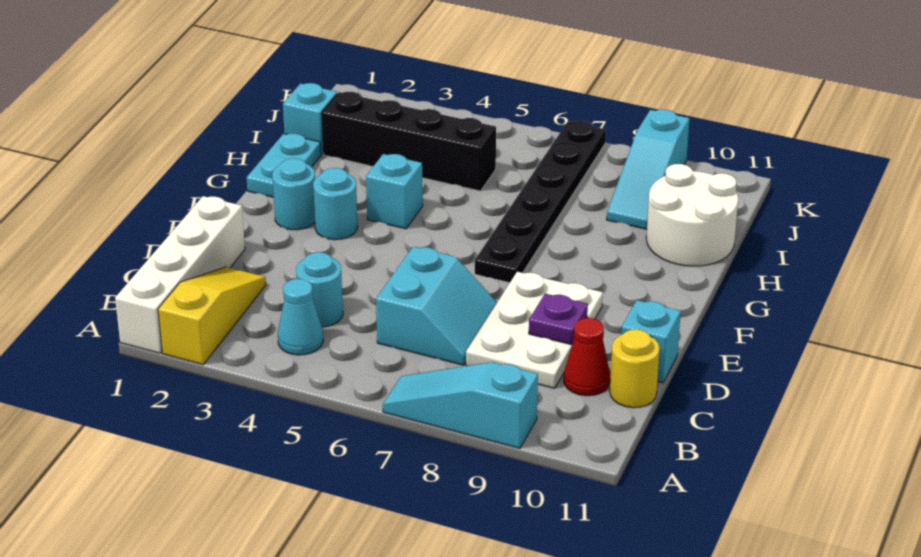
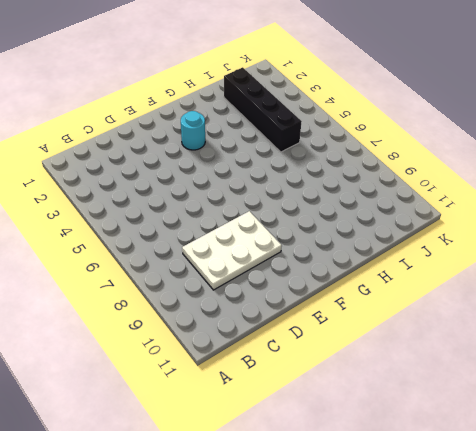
none -> white brick A1:D1 level 1
none -> yellow slope A2:C2 level 1 top A
none -> cyan slope A7:A9 level 1 top 9

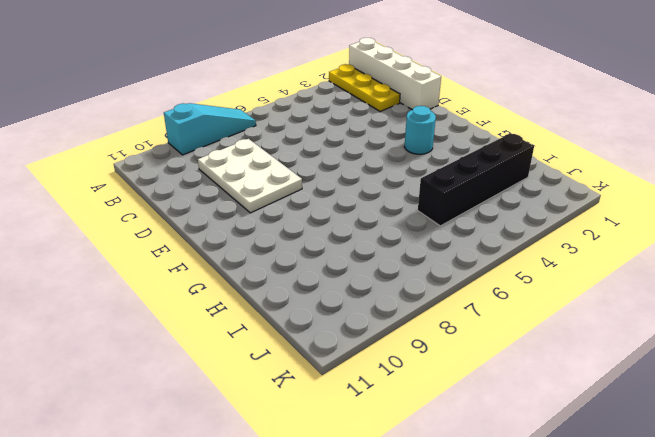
yellow plate A2:C2 level 1 -> yellow slope A2:C2 level 1 top A
none -> cyan cone B4 level 1
none -> cyan round brick C4 level 1
none -> cyan slope C6:D7 level 1 top 6

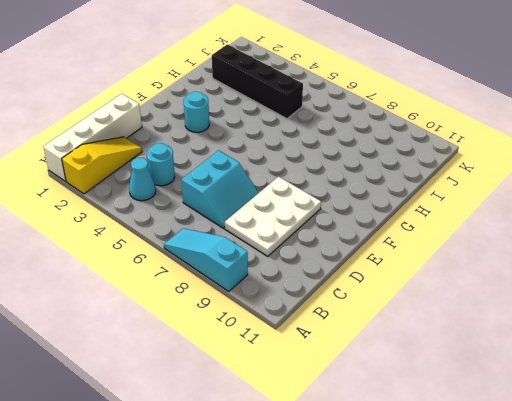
none -> red cone C10 level 1
none -> yellow round brick C11 level 1
none -> cyan brick D11 level 1

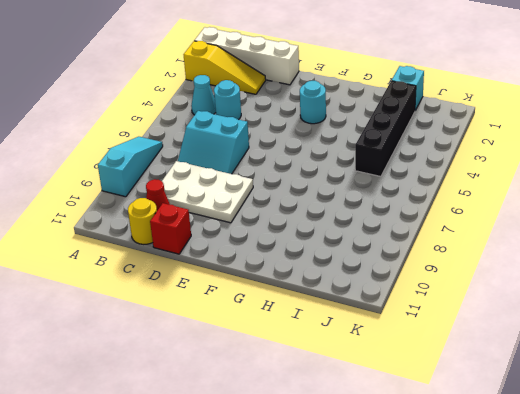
red brick D11 level 1 -> cyan brick D11 level 1
none -> cyan round brick F2 level 1
none -> black plate F7:K7 level 1
none -> cyan plate G1:H1 level 1

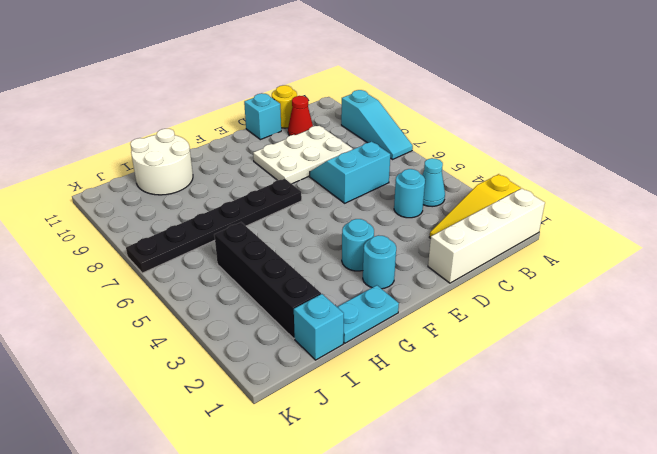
none -> cyan brick G4 level 1
none -> cyan slope I9:K9 level 1 top K
none -> purple plate D9 level 2

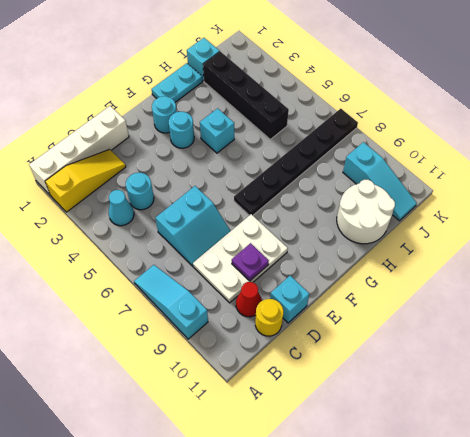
cyan slope J9:J11 level 1 top 9 -> cyan slope I9:K9 level 1 top K

